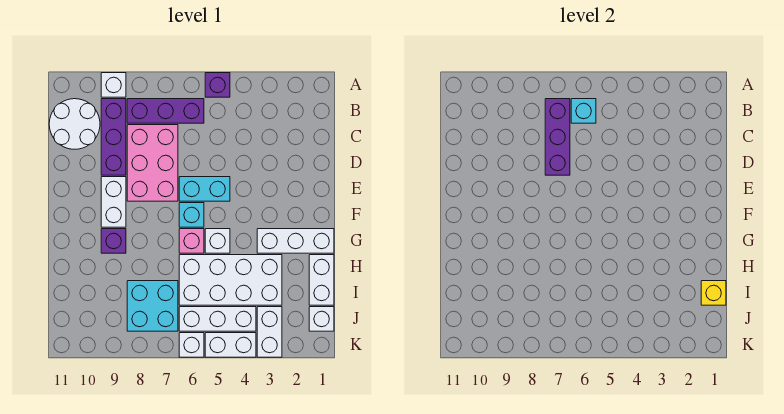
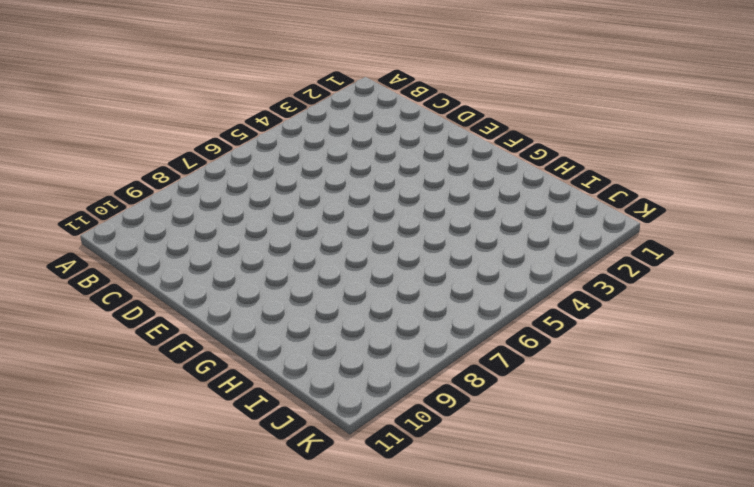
none -> purple brick A5 level 1
none -> white brick A9 level 1
none -> purple brick B6:B8 level 1

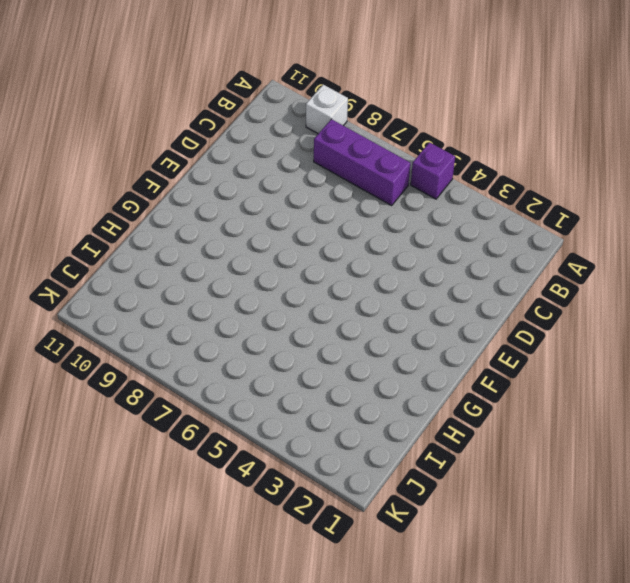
none -> purple brick B9:D9 level 1
none -> white round brick B10:C11 level 1
none -> pink brick C7:E8 level 1

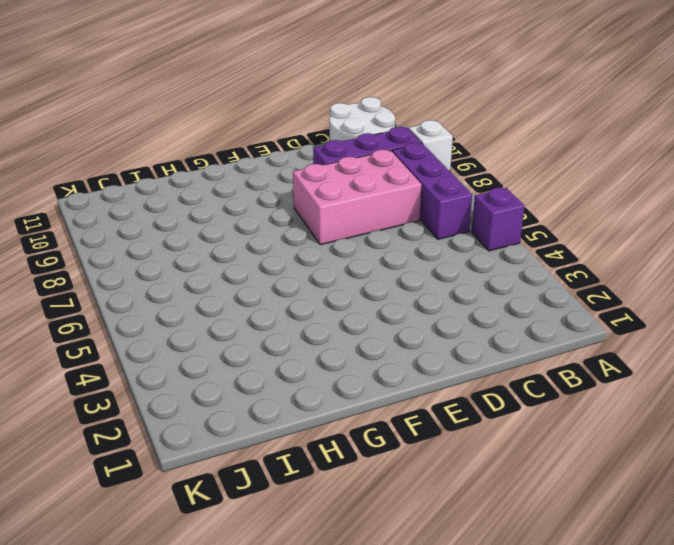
none -> cyan brick E5:E6 level 1
none -> white brick E9:F9 level 1
none -> cyan brick F6 level 1

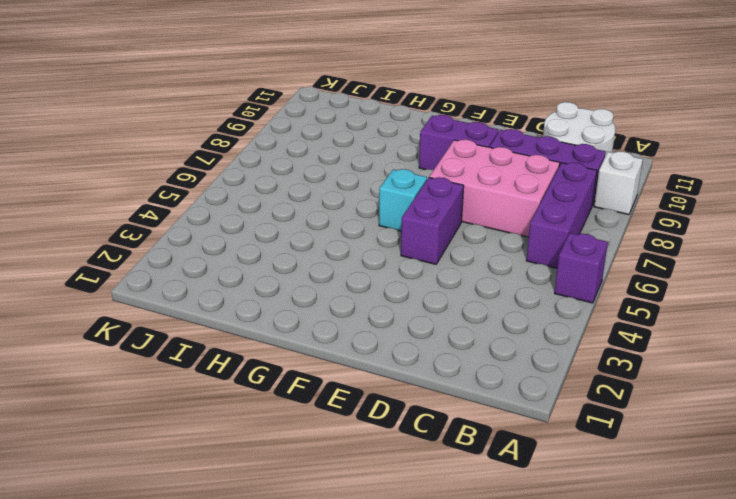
purple brick E5:E6 level 1 -> cyan brick E5:E6 level 1
purple brick E9:F9 level 1 -> white brick E9:F9 level 1
none -> white brick G1:G3 level 1
none -> white brick G5 level 1
none -> pink brick G6 level 1

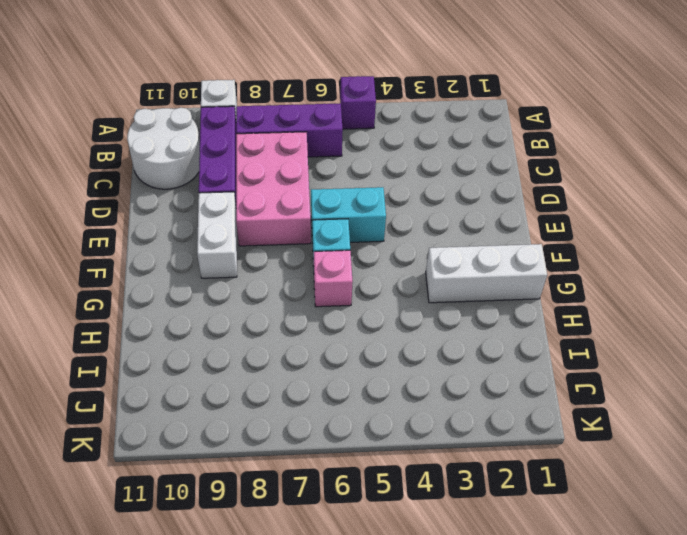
none -> white brick G5 level 1
none -> purple brick G9 level 1
none -> white brick H1:I1 level 1

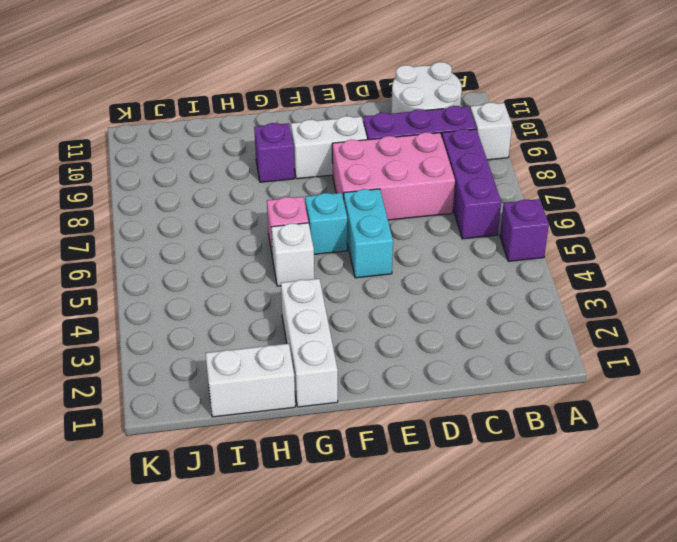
none -> white brick H3:I6 level 1
none -> cyan brick I7:J8 level 1
none -> white brick J1 level 1

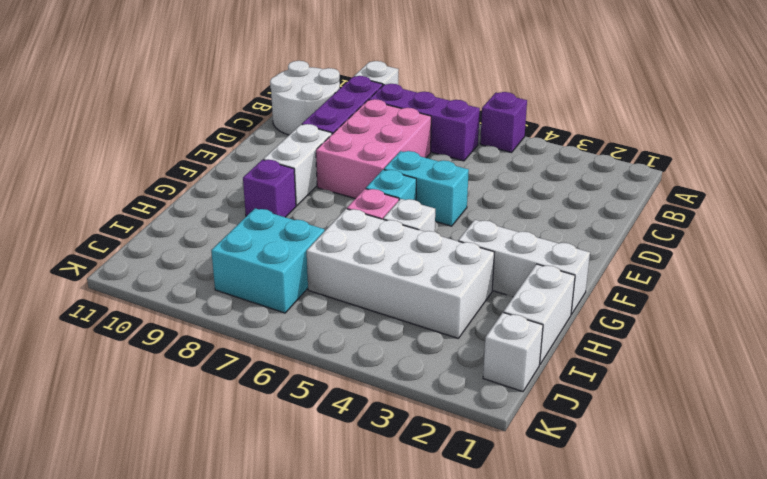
none -> white brick J3:K3 level 1
none -> white brick J4:J6 level 1
none -> white brick K4:K5 level 1

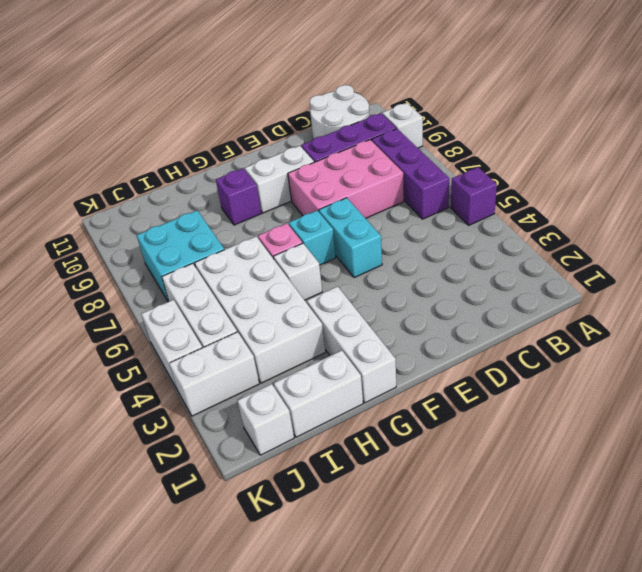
none -> white brick K6 level 1
none -> cyan brick B6 level 2
none -> purple brick B7:D7 level 2

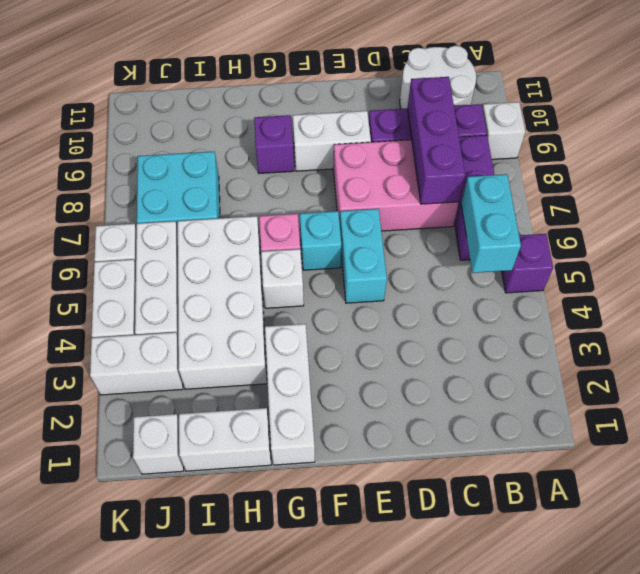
cyan brick B5:B6 level 2 -> cyan brick B6 level 2
purple brick C7:C9 level 2 -> purple brick B7:D7 level 2
none -> yellow brick I1 level 2

